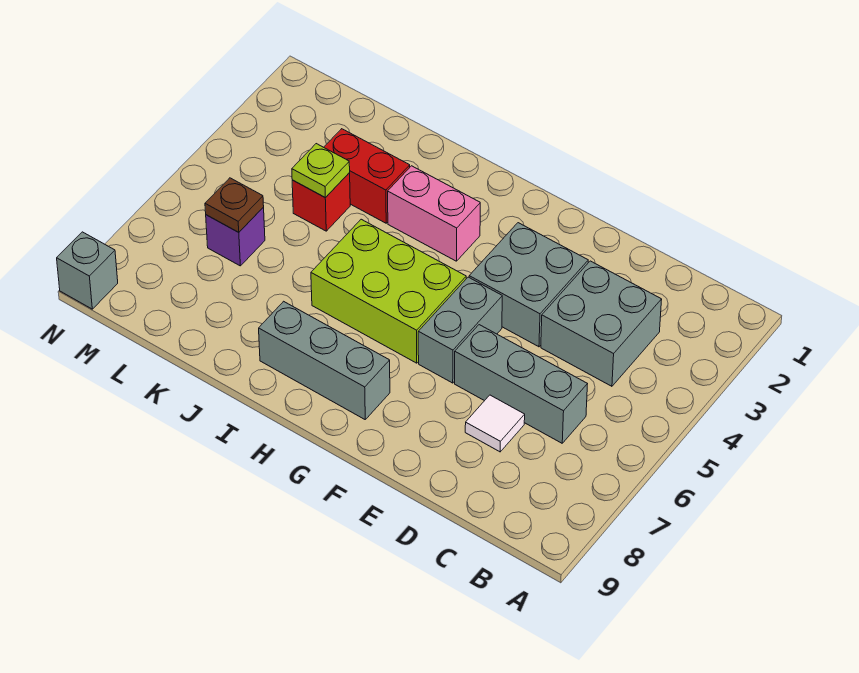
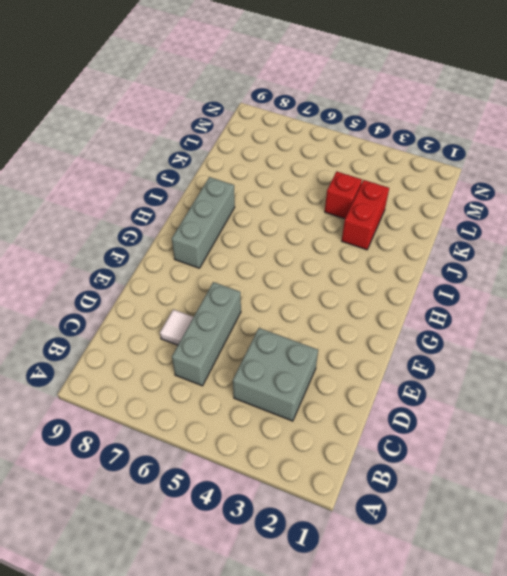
none -> grey brick E3:F4 level 1
none -> grey brick F5:F6 level 1
none -> lime brick G5:I6 level 1

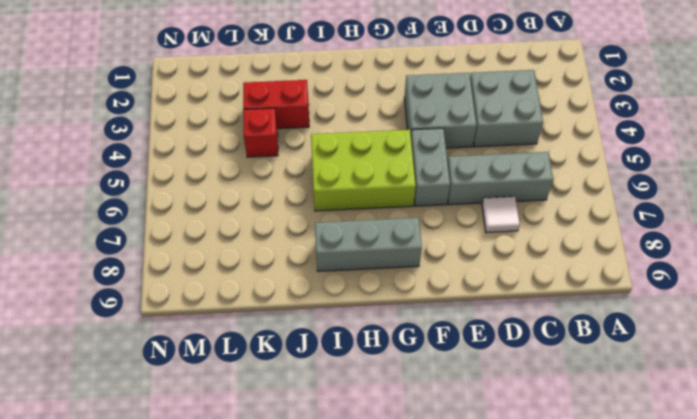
none -> pink brick H3:I3 level 1
none -> purple brick L6 level 1
none -> grey brick N9 level 1

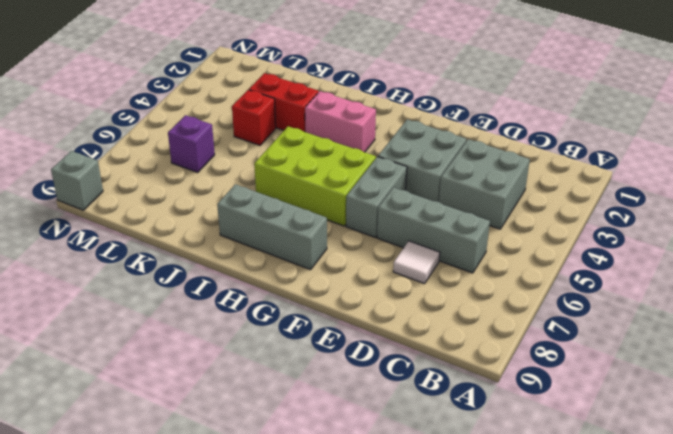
none -> lime plate K4 level 2
none -> brown plate L6 level 2

